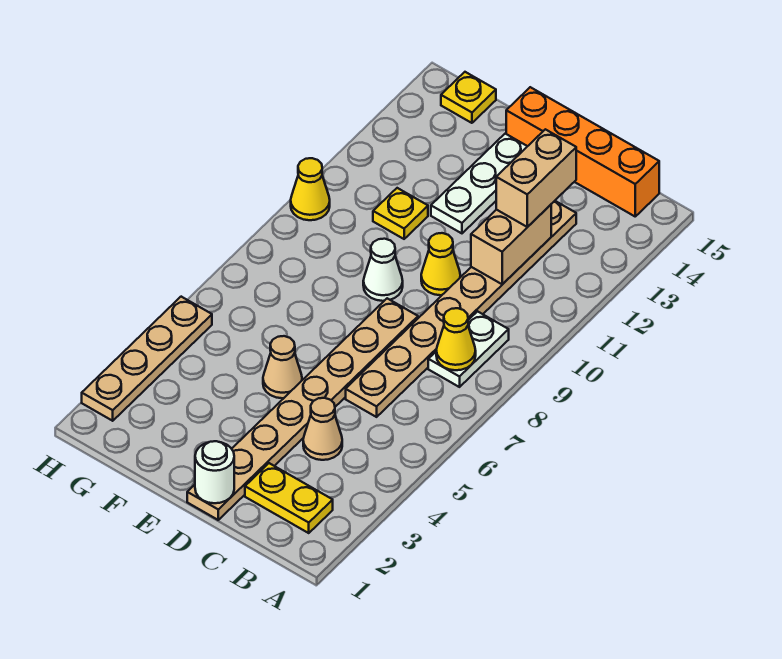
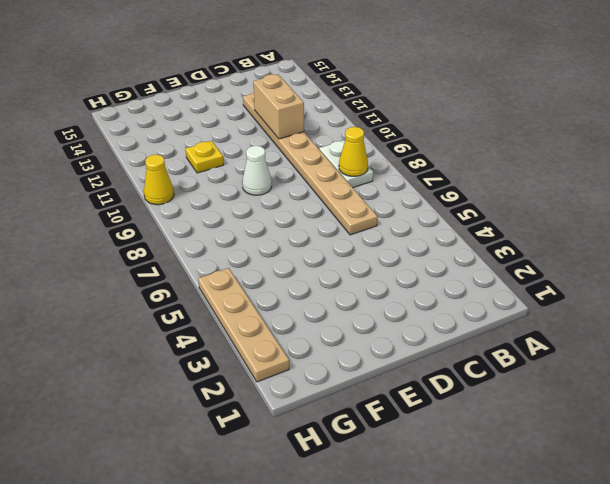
none -> yellow plate B2:C2 level 1
none -> orange brick B15:E15 level 1
none -> tan cone C4 level 1

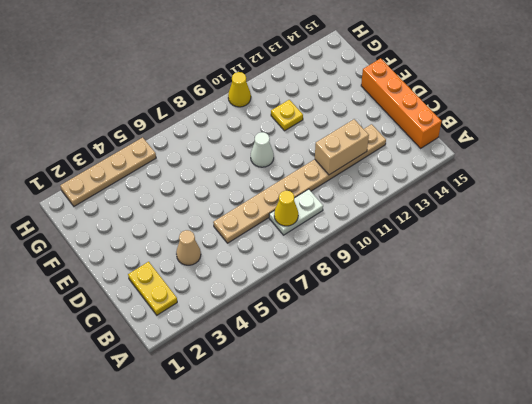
none -> tan plate D1:D8 level 1
none -> yellow cone D10 level 1
none -> tan cone E5 level 1

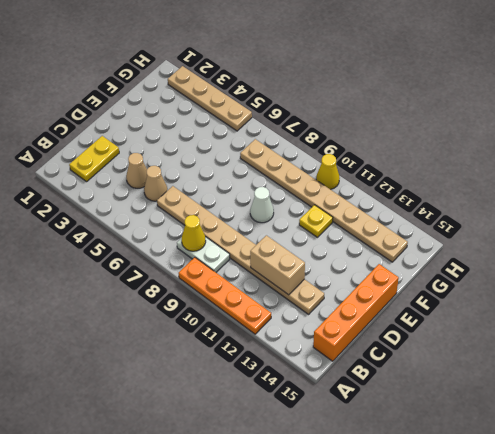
orange plate A9:A12 level 1 -> none
tan cone C5 level 1 -> tan cone E5 level 1
tan plate G7:G14 level 1 -> tan plate D1:D8 level 1
none -> yellow cone D10 level 1
none -> white plate E12:E14 level 1
none -> yellow plate G15 level 1

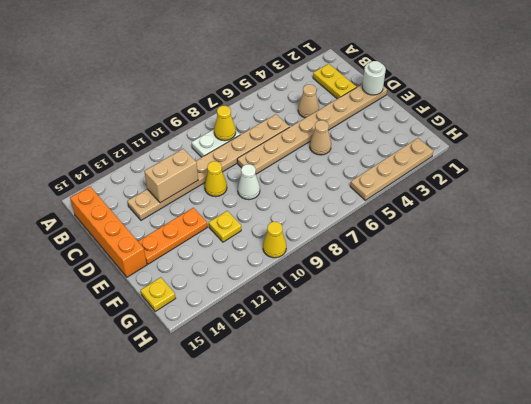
orange plate E12:E14 level 1 -> white plate E12:E14 level 1
none -> tan brick C12:C13 level 3

